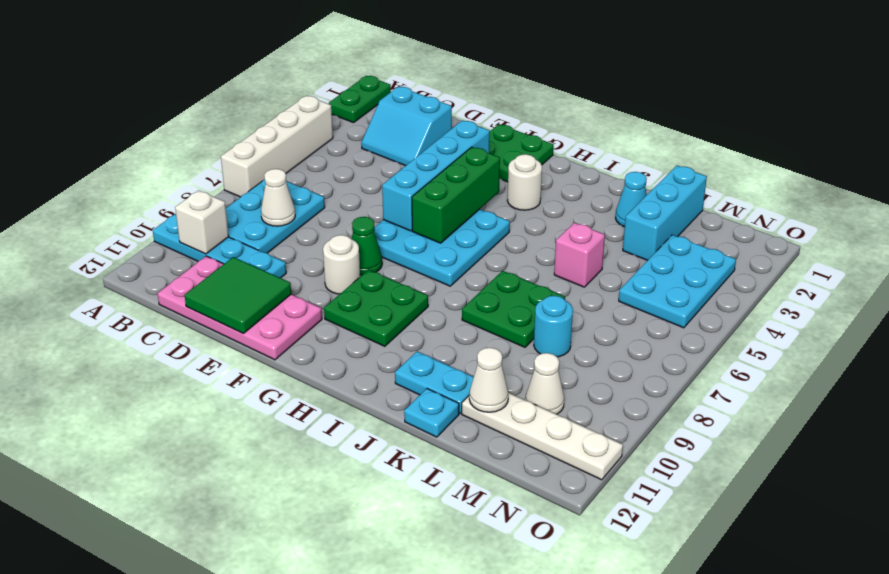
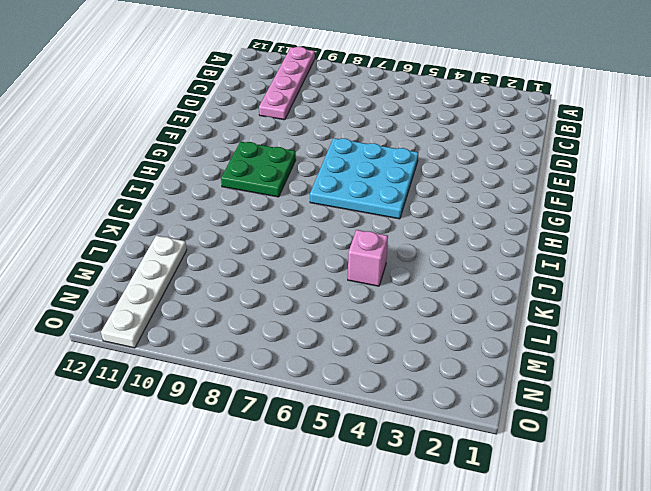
pink plate A10:D10 level 1 -> cyan plate A10:D10 level 1
none -> green plate A1:A2 level 1
none -> white brick A4:A7 level 1
none -> cyan plate B7:C9 level 1

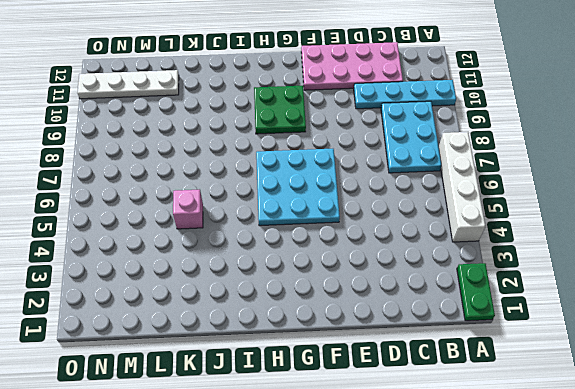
none -> cyan slope C2:D3 level 1 top 2
none -> green plate F1:G2 level 1
none -> green cone F8 level 1

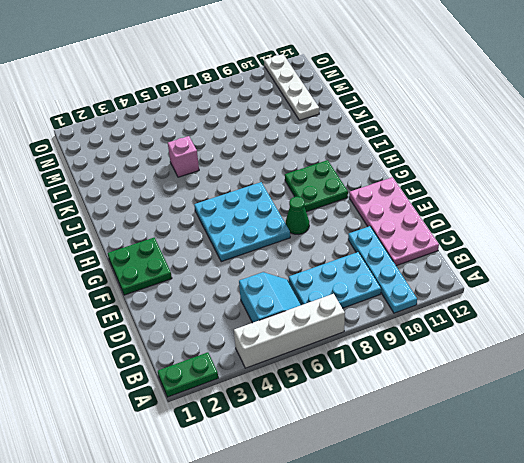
cyan slope B5:C6 level 1 top 5 -> cyan slope C2:D3 level 1 top 2
none -> white round brick F9 level 1
none -> white round brick H3 level 1
none -> green plate J7:K8 level 1

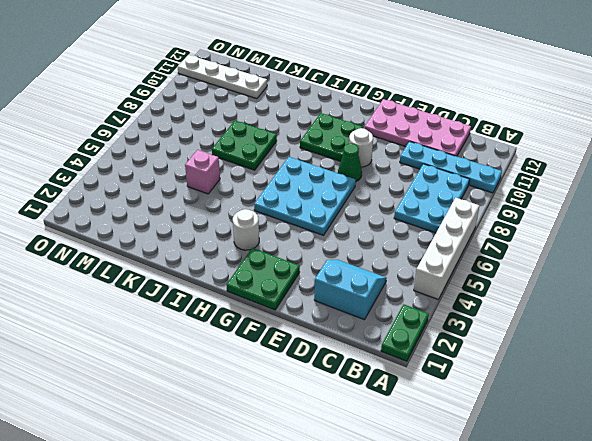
none -> cyan plate J11:K11 level 1
none -> cyan cone K2 level 1
none -> cyan plate K12 level 1

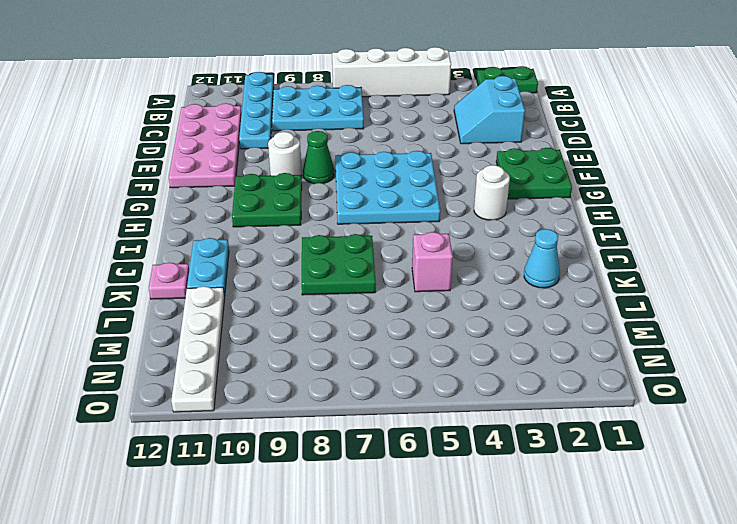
pink plate K12 level 1 -> cyan plate K12 level 1
none -> cyan brick L1:L3 level 1
none -> cyan round brick L8 level 1
none -> cyan plate M3:N5 level 1

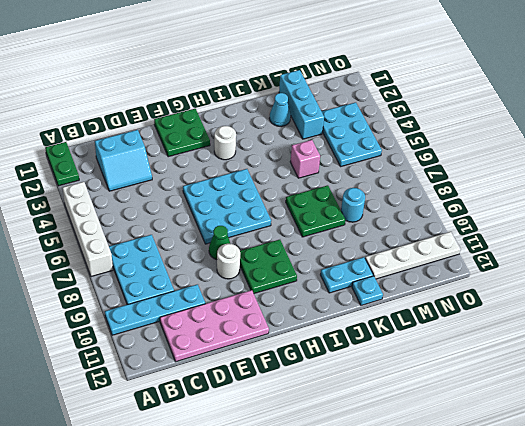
none -> white cone M10 level 1
none -> white brick B10 level 2
none -> white cone C8 level 2

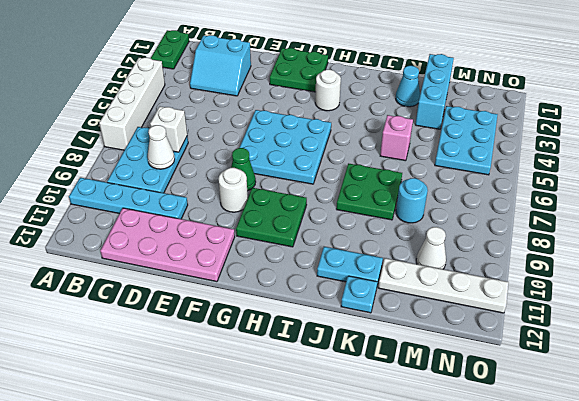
white brick C7 level 2 -> white brick B10 level 2
none -> green tile D11:E12 level 2
none -> cyan brick F3:F6 level 2
none -> green brick G4:G6 level 2

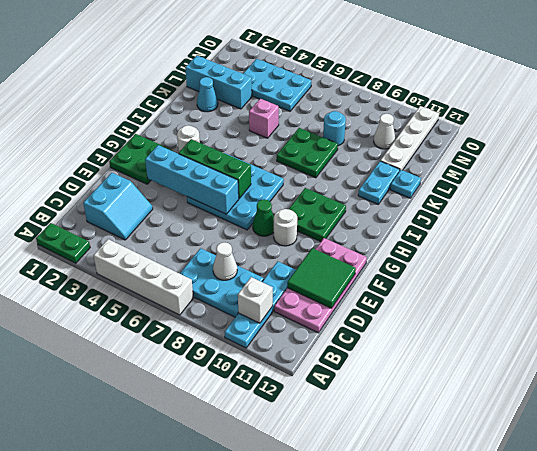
none -> white cone L11 level 2

